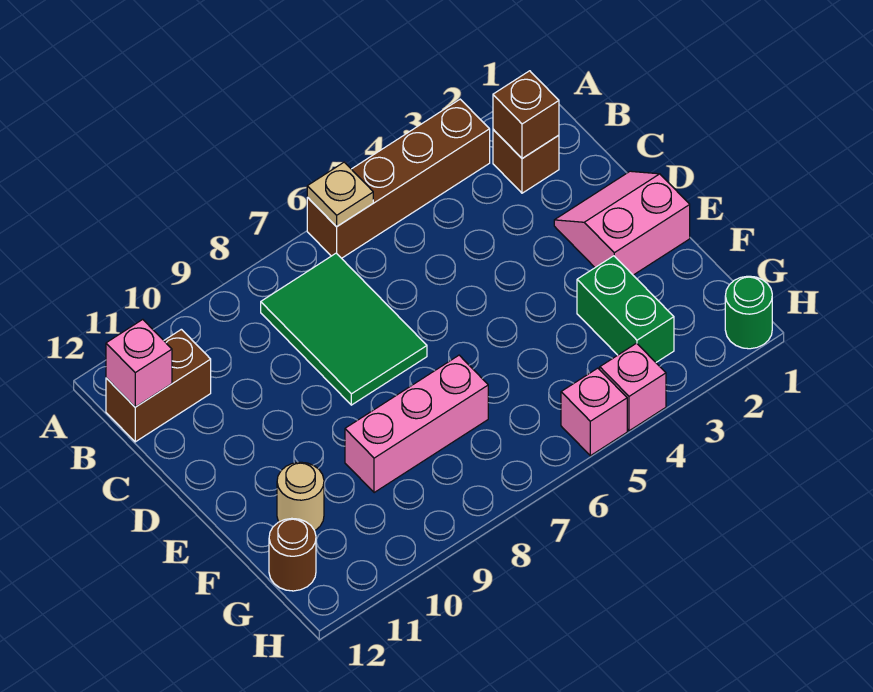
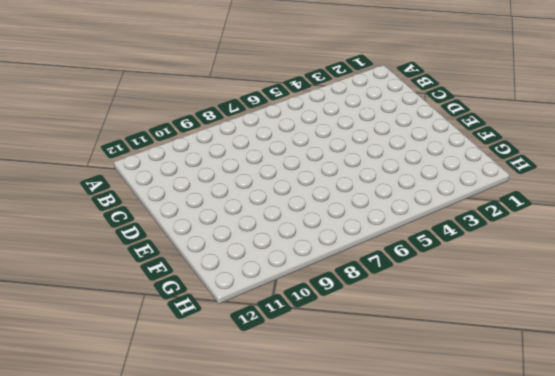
none -> brown brick A3:A6 level 1
none -> brown brick B2 level 1
none -> green tile B7:D8 level 1

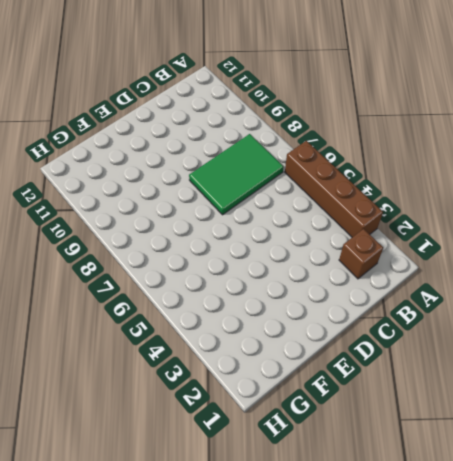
none -> brown brick B11:B12 level 1
none -> pink slope D1:E2 level 1 top E
none -> green brick F3:G3 level 1

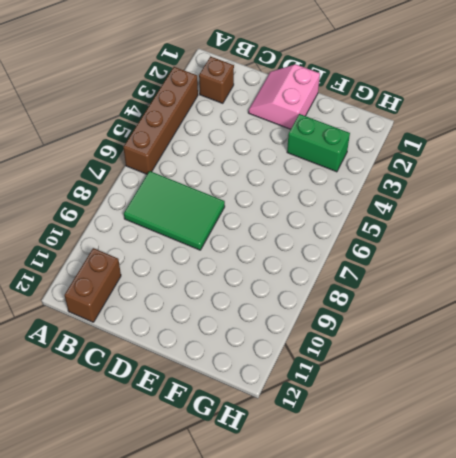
none -> pink brick F7:F9 level 1
none -> tan round brick F11 level 1
none -> brown round brick G12 level 1

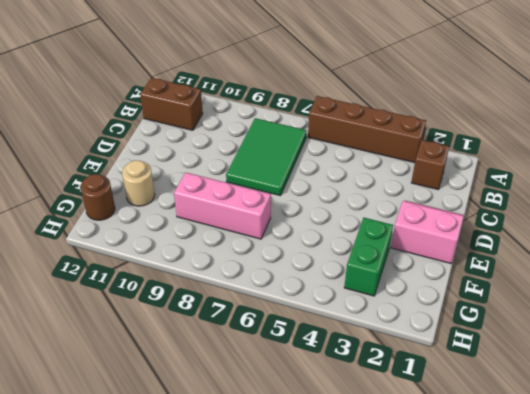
none -> green round brick H1 level 1
none -> pink brick H4 level 1
none -> pink brick H5 level 1

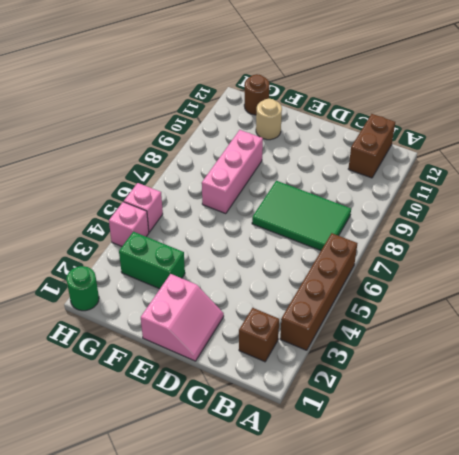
none -> tan plate A6 level 2
none -> brown brick B2 level 2
none -> pink brick B12 level 2

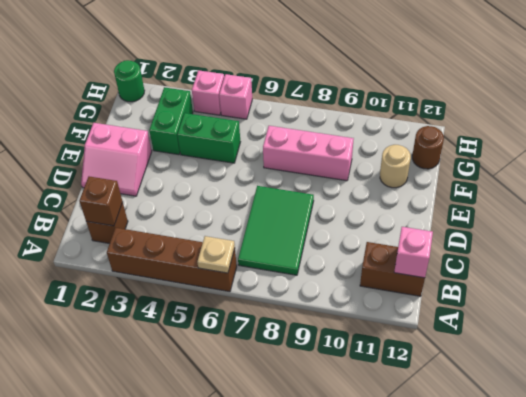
green brick F4:F5 level 1 -> none

